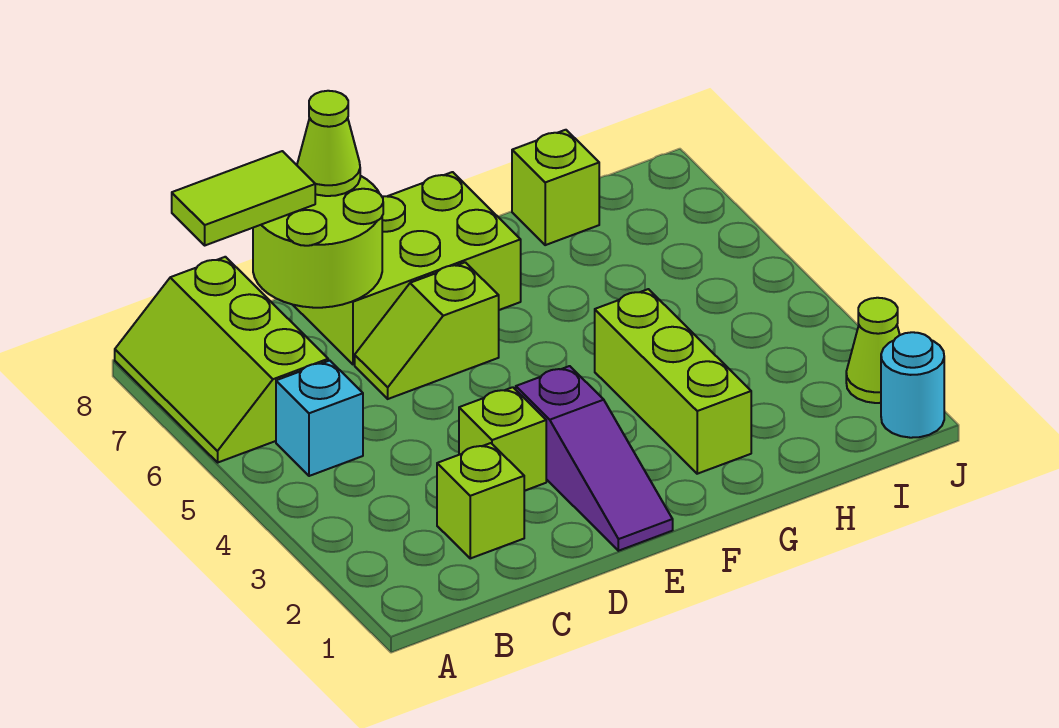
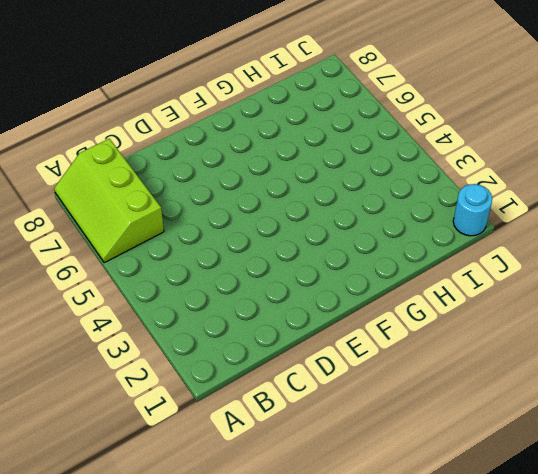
none -> cyan brick B5 level 1
none -> lime brick C2 level 1
none -> lime brick D3 level 1

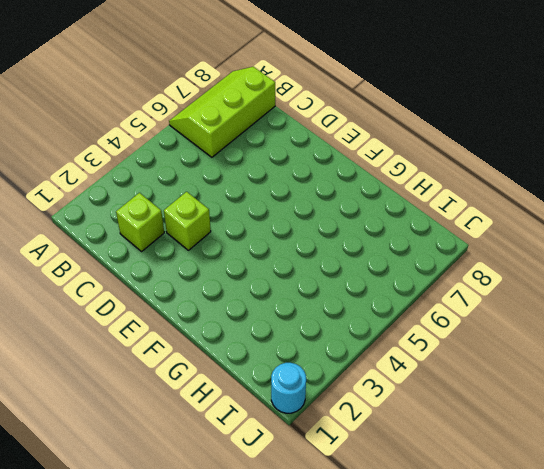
none -> cyan brick B5 level 1
none -> lime slope D6:E6 level 1 top E
none -> lime brick D7:F8 level 1

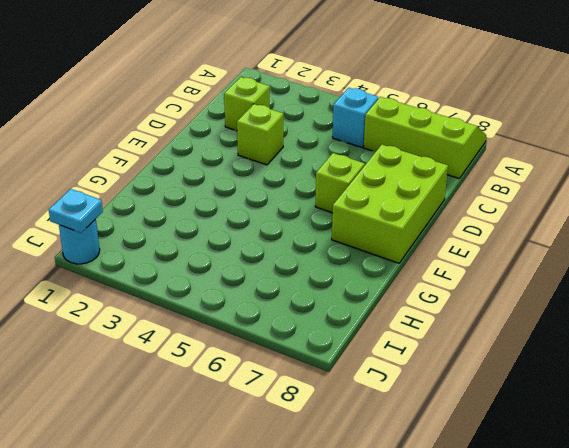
cyan plate J1 level 2 -> none
none -> purple slope E1:E3 level 1 top 3
none -> lime brick G2:G4 level 1
none -> lime brick H8 level 1

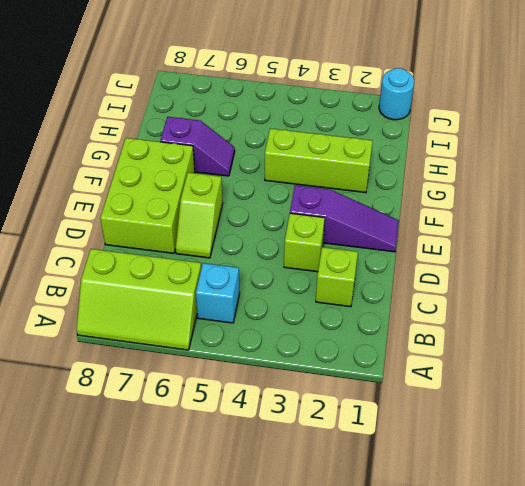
purple slope G6:G7 level 1 top 7 -> none
none -> lime brick H8 level 1
none -> lime cone J2 level 1
none -> lime round brick C7:D8 level 2

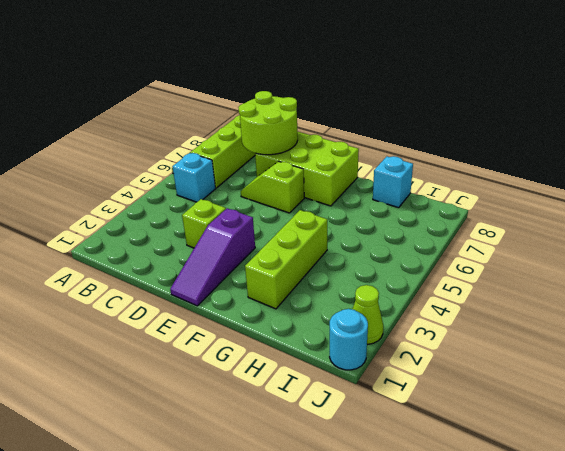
cyan brick H8 level 1 -> lime brick H8 level 1
none -> lime brick C2 level 1
none -> lime tile B8:C8 level 3
none -> lime cone D8 level 3

